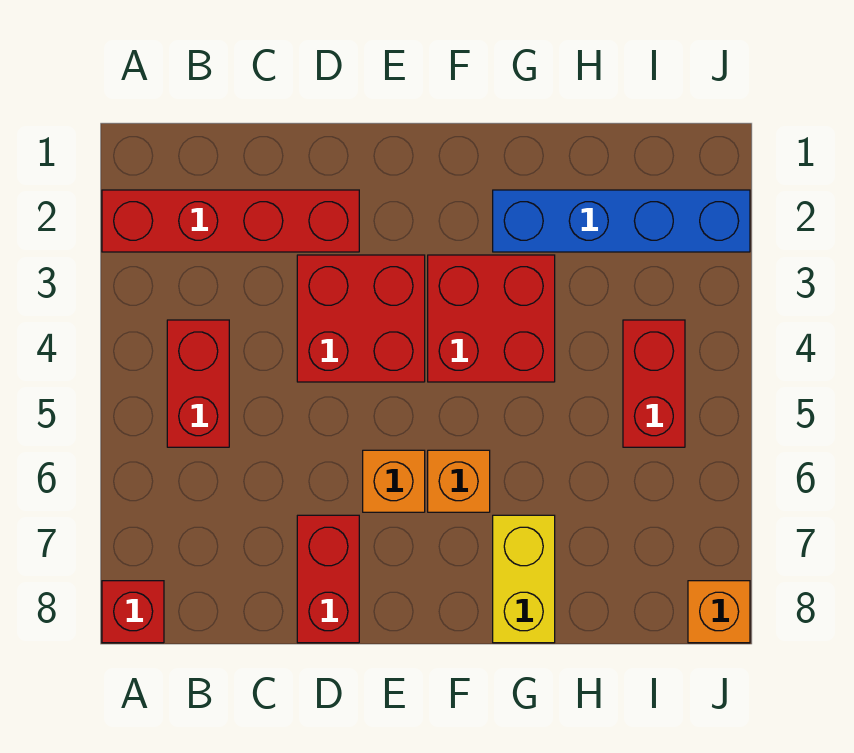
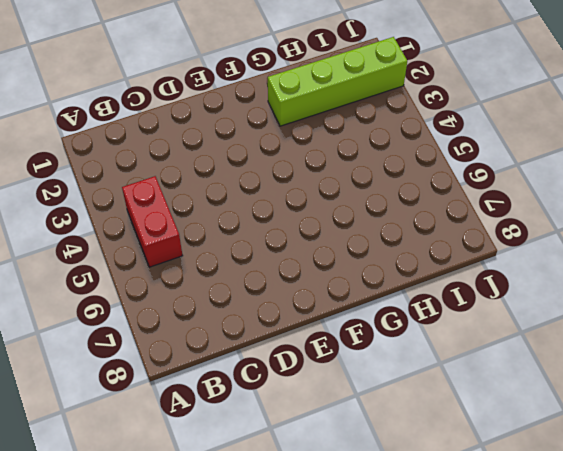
lime brick G2:J2 level 1 -> blue brick G2:J2 level 1
none -> red brick A2:D2 level 1
none -> red brick A8 level 1
none -> red brick D3:E4 level 1

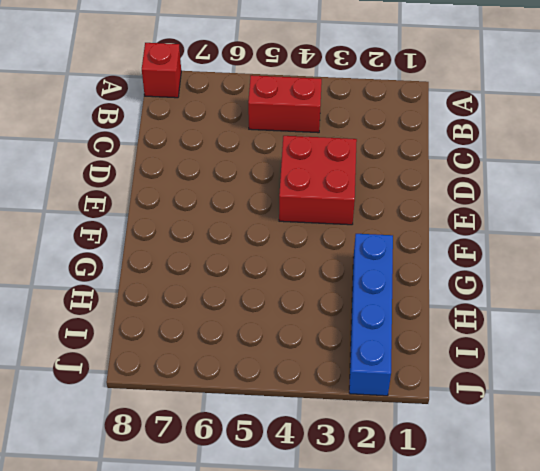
none -> red brick A2:D2 level 1
none -> red brick D7:D8 level 1
none -> orange brick E6 level 1

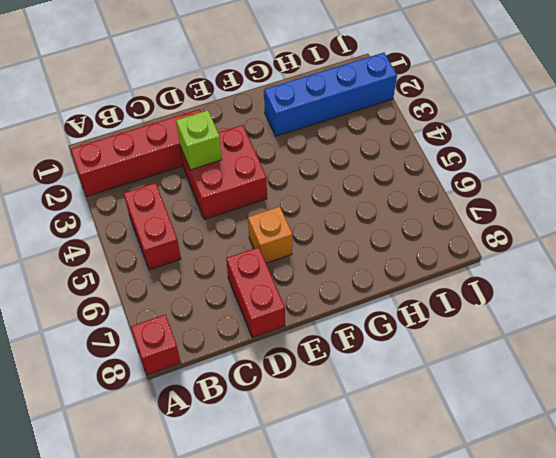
lime brick D3 level 2 -> none
none -> red brick F3:G4 level 1
none -> orange brick F6 level 1
none -> yellow brick G7:G8 level 1

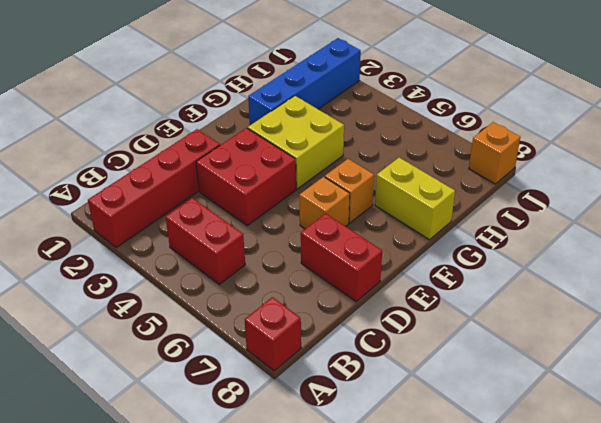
yellow brick F3:G4 level 1 -> red brick F3:G4 level 1
none -> red brick I4:I5 level 1

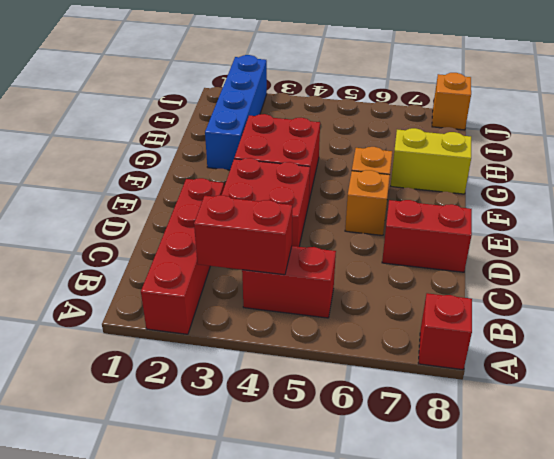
red brick B3:B4 level 2 -> red brick I4:I5 level 1

